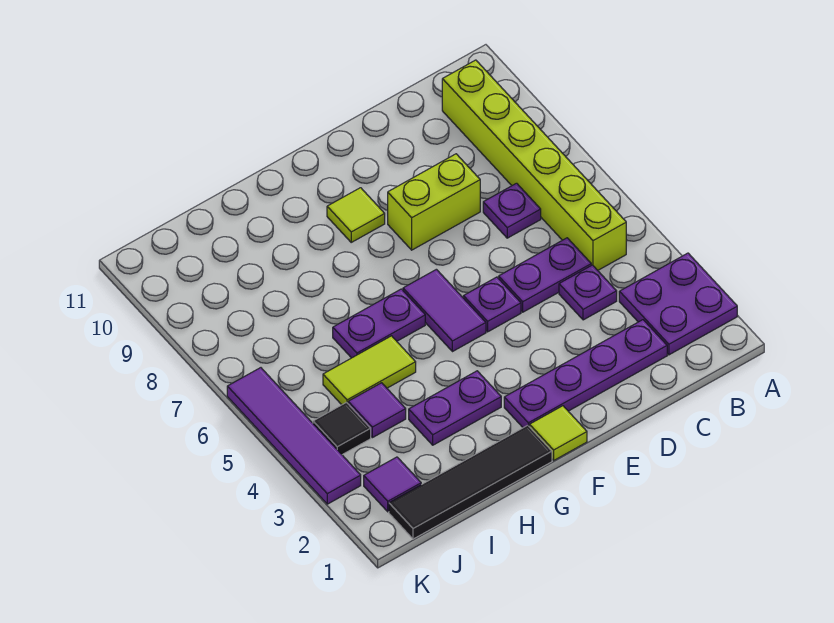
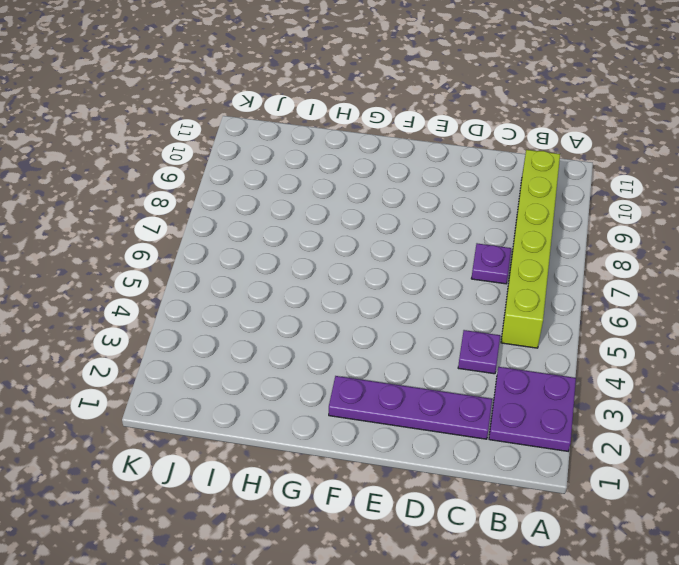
none -> purple plate C5:D5 level 1
none -> lime brick D8:E8 level 1
none -> purple plate E5 level 1

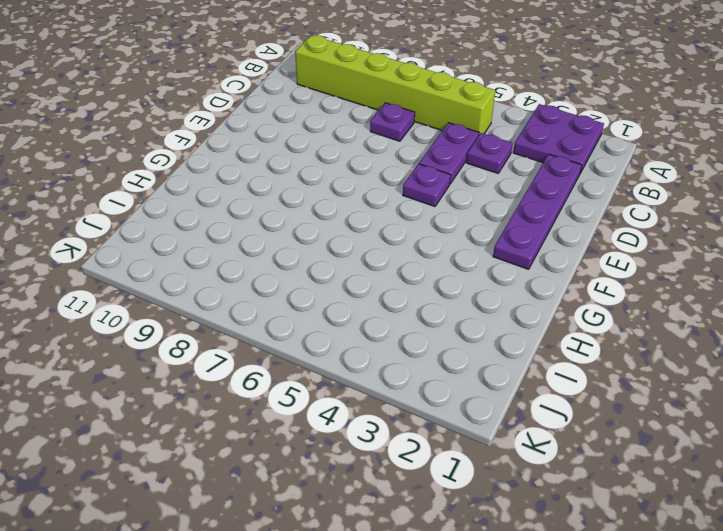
none -> lime brick D8:E8 level 1
none -> lime tile F1 level 1
none -> purple tile F5:F6 level 1

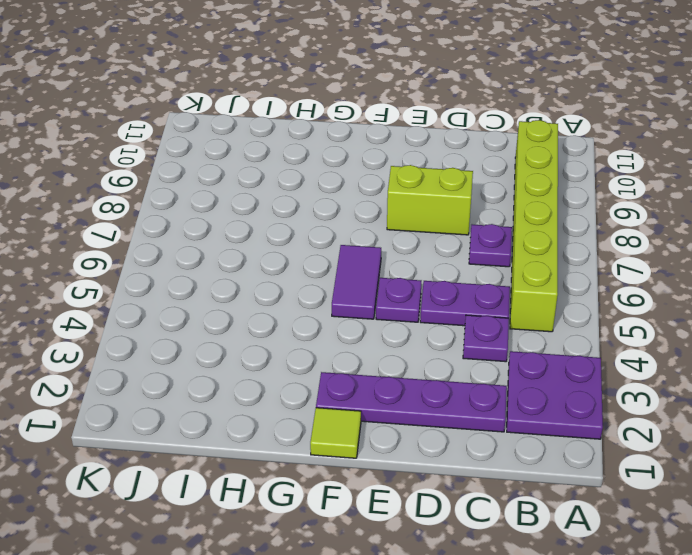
none -> lime tile F9 level 1
none -> black tile G1:J1 level 1
none -> purple plate G3:H3 level 1

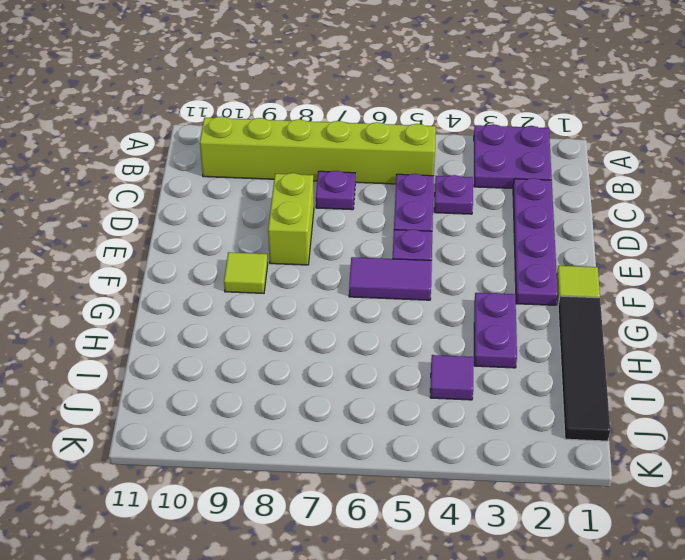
none -> purple plate G6:H6 level 1
none -> lime tile H5:I5 level 1
none -> purple tile J2 level 1

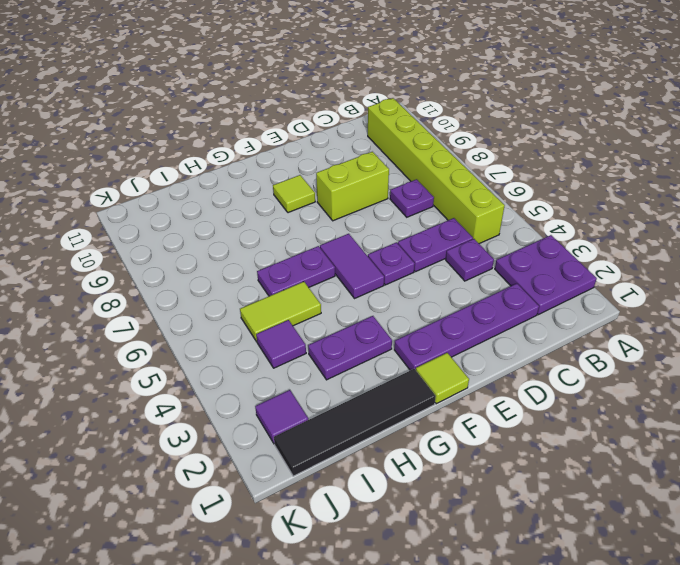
none -> black tile J4 level 1
none -> purple tile K3:K6 level 1

